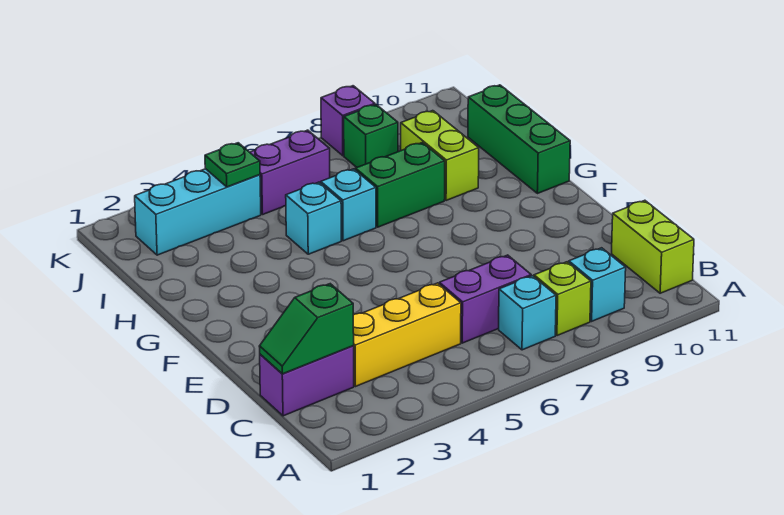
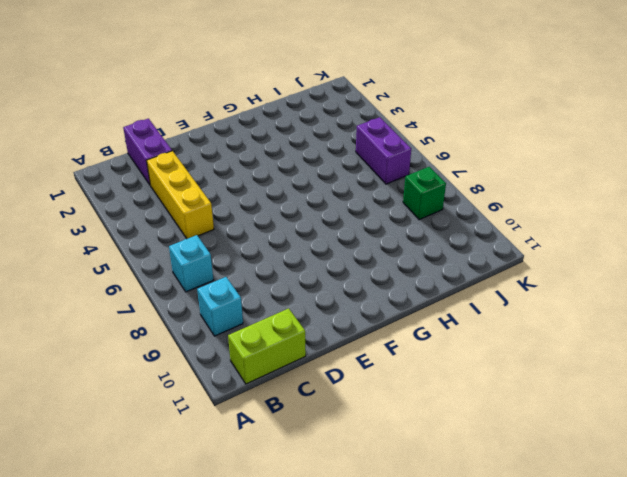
none -> lime brick B8 level 1
none -> purple brick C6:C7 level 1
none -> green brick G11:I11 level 1

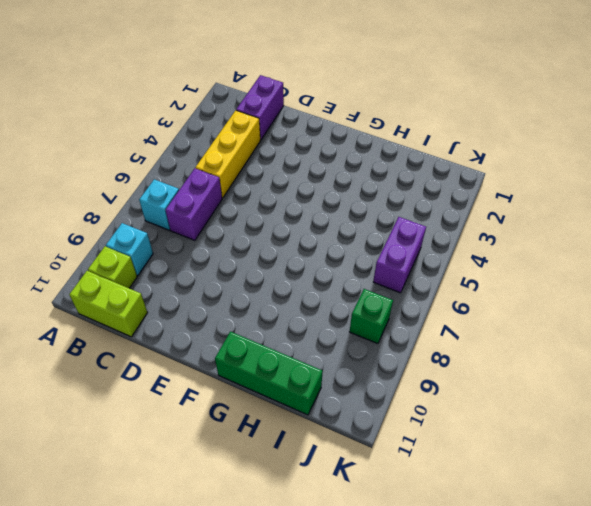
lime brick B10 level 1 -> lime brick B8 level 1
none -> cyan brick H5 level 1
none -> cyan brick H6 level 1
none -> green brick H7:H8 level 1

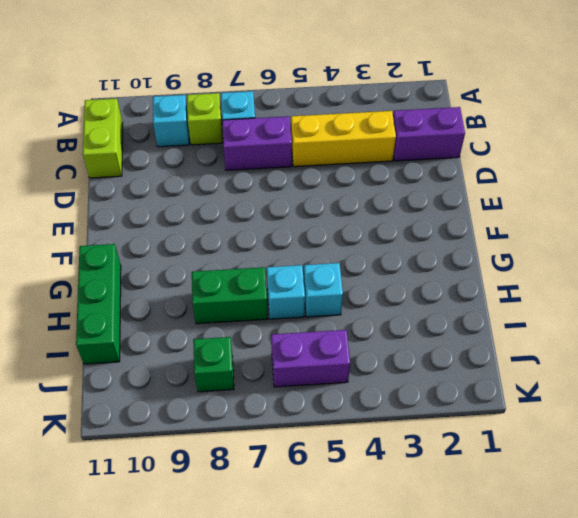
none -> lime brick H9:I9 level 1
none -> cyan brick J2:J4 level 1
none -> purple brick K8 level 1

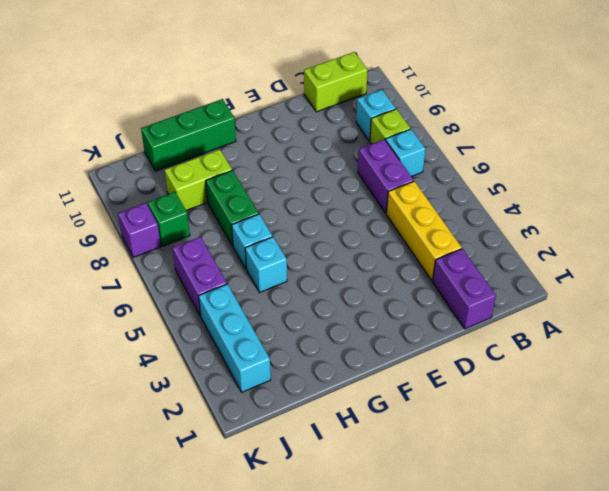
none -> green slope C1:C2 level 2 top 2
none -> green plate J4 level 2

